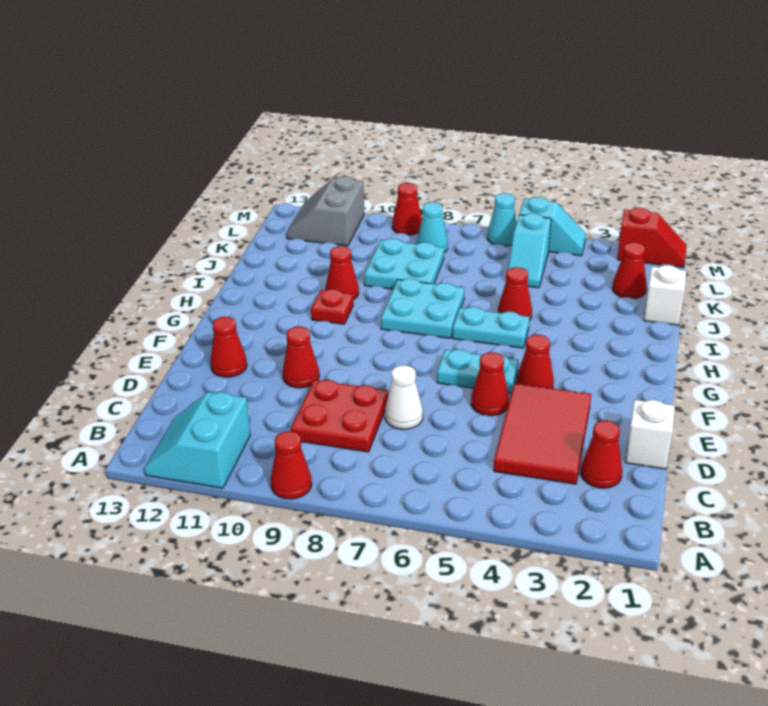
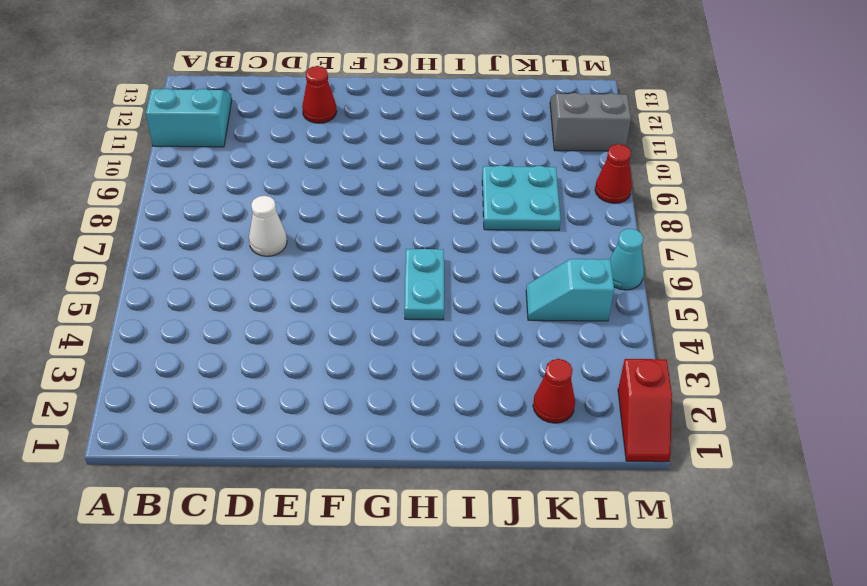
none -> red cone A9 level 1
none -> red cone C2 level 1
none -> red tile C3:E4 level 1

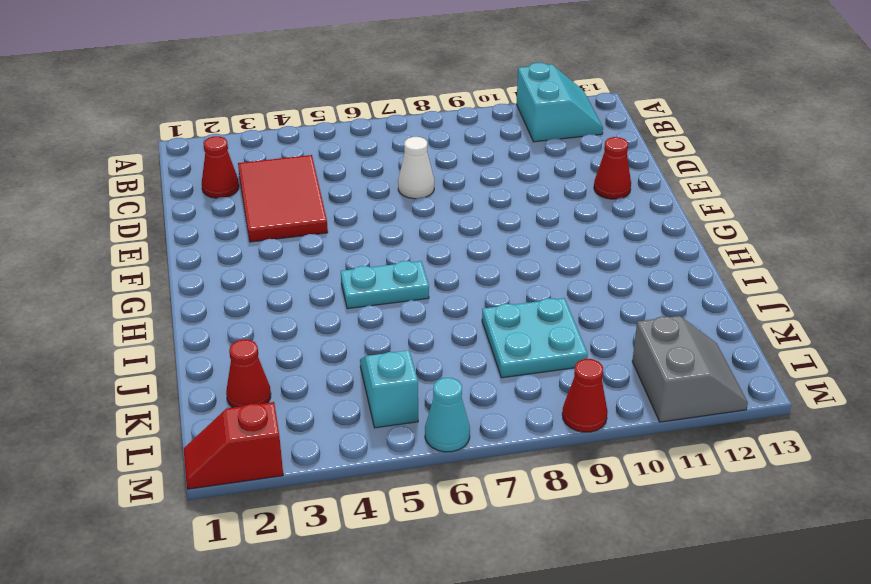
none -> red cone A9 level 1
none -> red plate C8:D9 level 1
none -> white brick D1 level 1

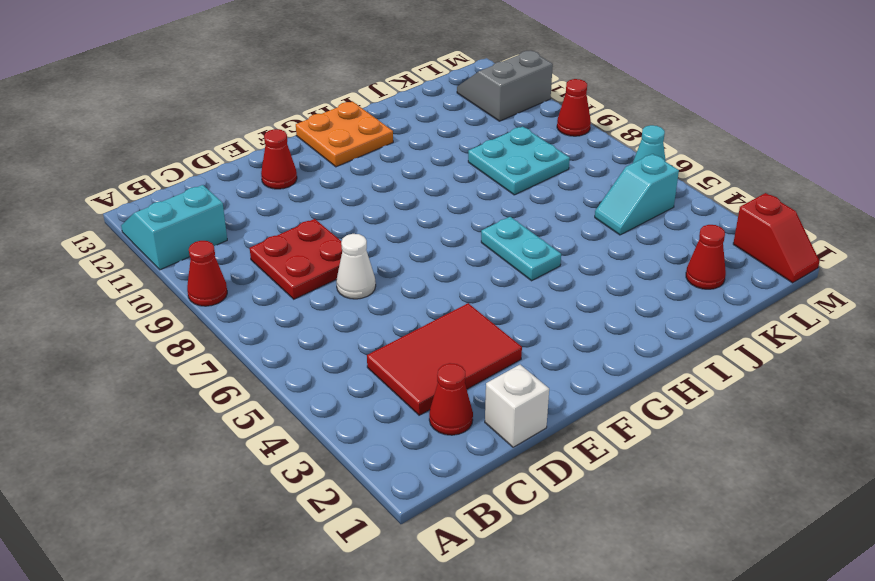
orange plate G12:H13 level 1 -> none
none -> red cone E5 level 1
none -> red cone E10 level 1
none -> red cone F4 level 1

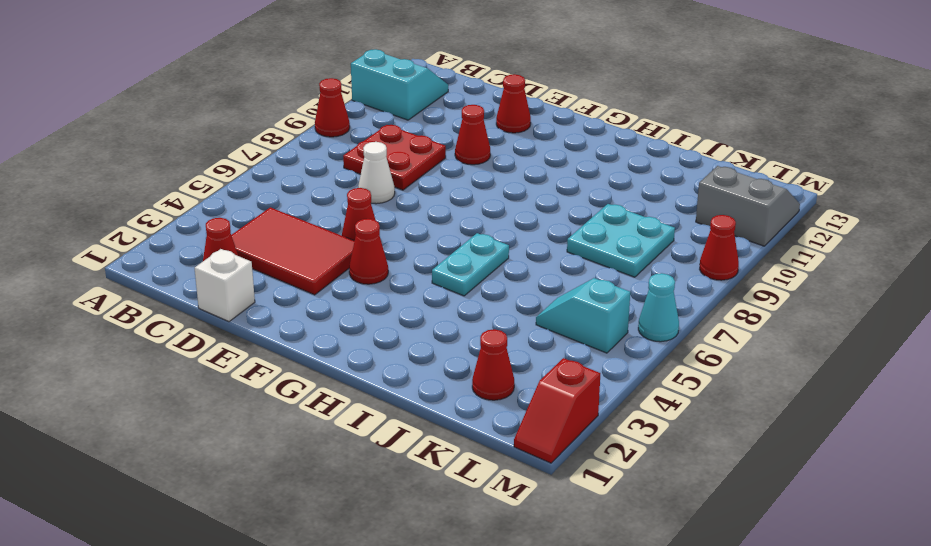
none -> cyan plate F5:F6 level 1
none -> cyan plate H7:I8 level 1
none -> red plate H10 level 1

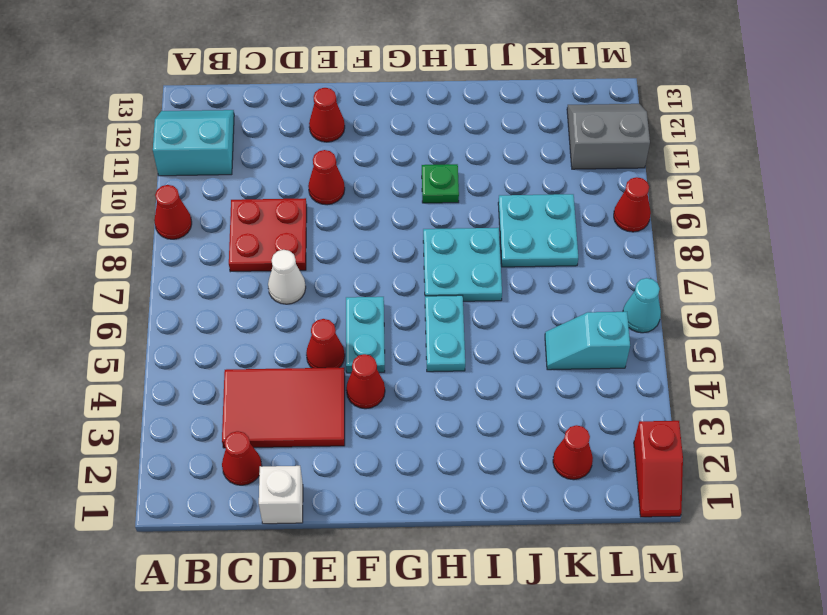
green plate H10 level 1 -> red plate H10 level 1
none -> red cone I5 level 1
none -> red cone I10 level 1
none -> white brick J1 level 1

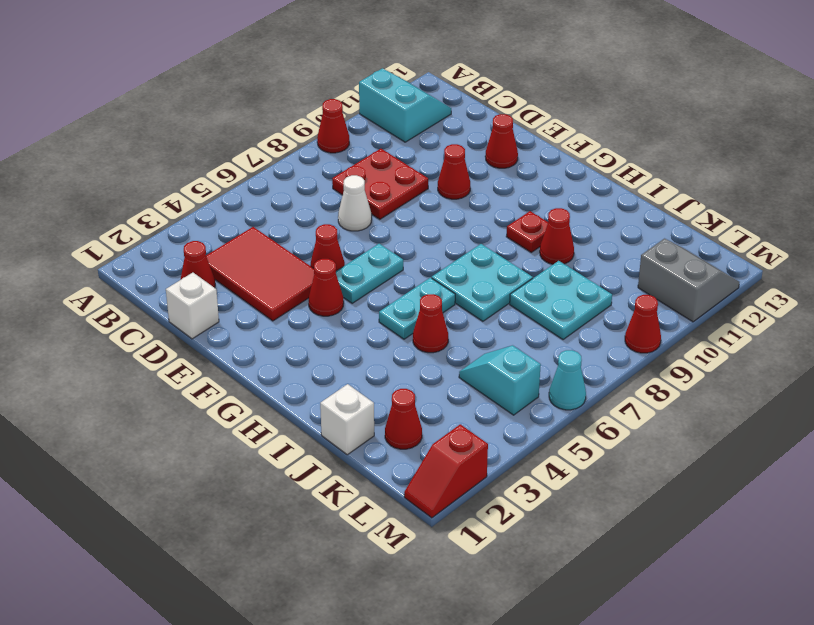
none -> cyan cone L8 level 1
none -> cyan slope M4:M5 level 1 top 5

